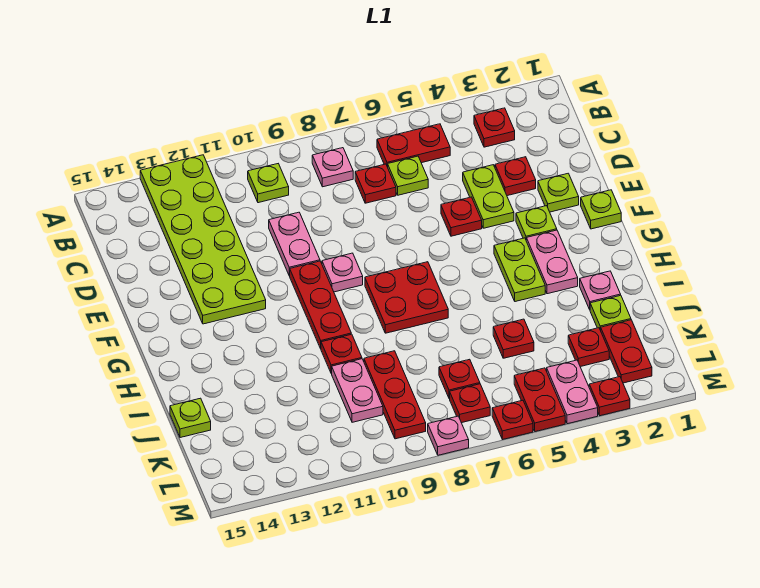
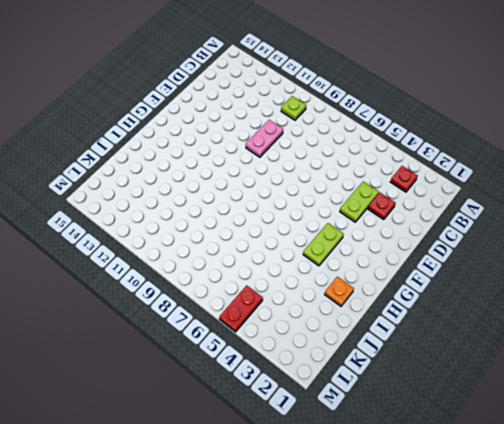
orange plate I2 level 1 -> pink plate I2 level 1
none -> lime plate A12:F13 level 1
none -> red plate B5:B6 level 1
none -> pink plate B8 level 1
none -> lime plate C6 level 1

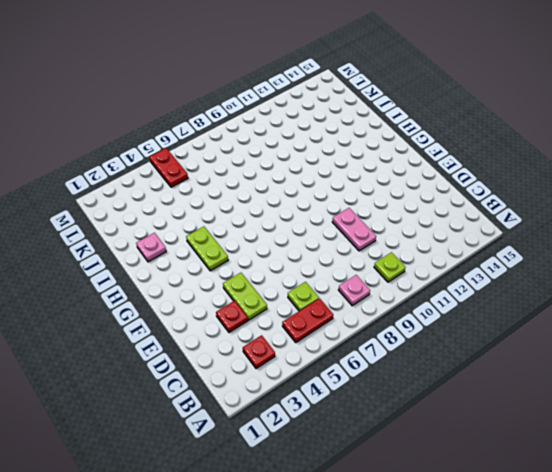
none -> lime plate A12:F13 level 1
none -> red plate C7 level 1
none -> lime plate E2 level 1
none -> red plate E5 level 1

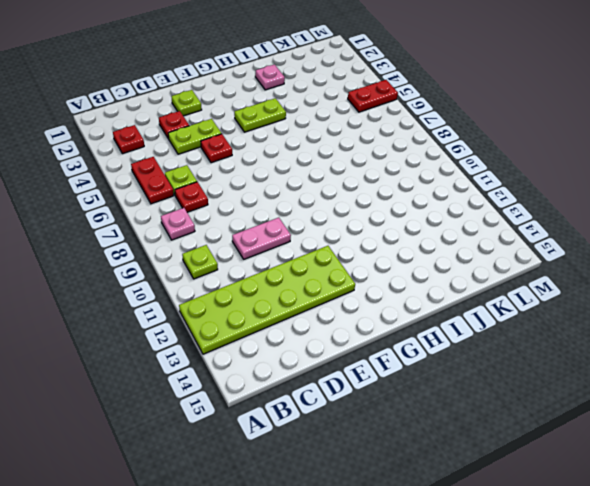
none -> lime plate F1 level 1
none -> lime plate F3 level 1
none -> pink plate F9 level 1
none -> red plate F10:H10 level 1

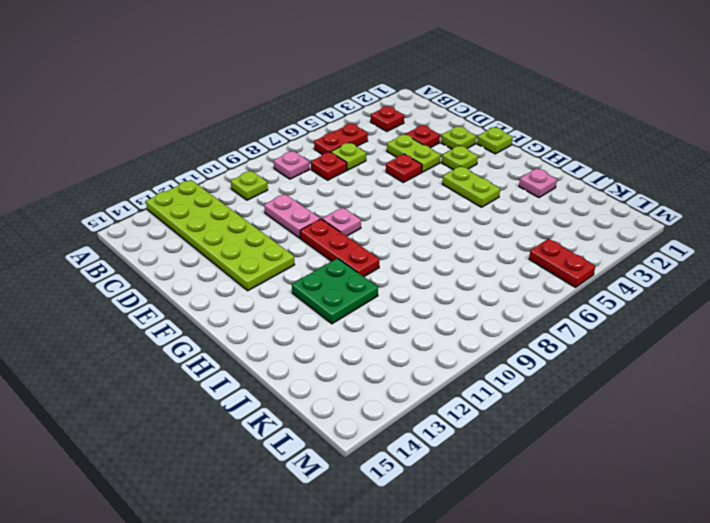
green plate H11:I12 level 1 -> none
none -> pink plate G3:H3 level 1
none -> red plate G7:H8 level 1
none -> red plate I10 level 1
none -> lime plate J2 level 1

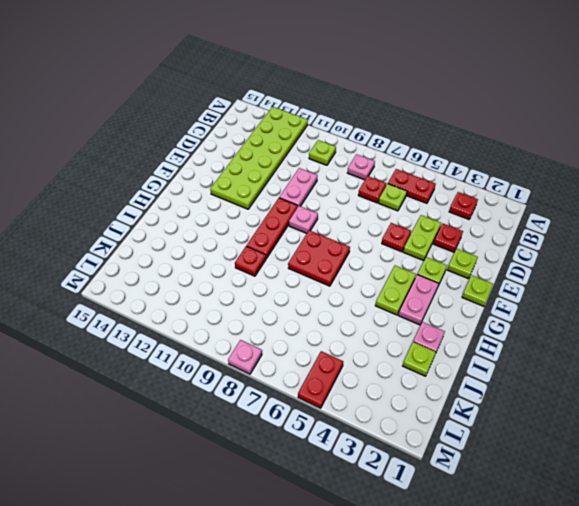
none -> red plate J5 level 1
none -> red plate J9:L9 level 1
none -> pink plate J10:K10 level 1
none -> lime plate J15 level 1

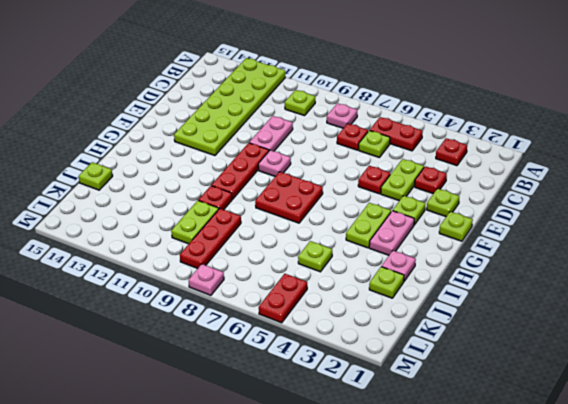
lime plate J5 level 1 -> red plate J5 level 1
lime plate J10:K10 level 1 -> pink plate J10:K10 level 1
none -> red plate K2:L2 level 1
none -> red plate K3 level 1
none -> red plate K7 level 1
none -> pink plate L4:M4 level 1

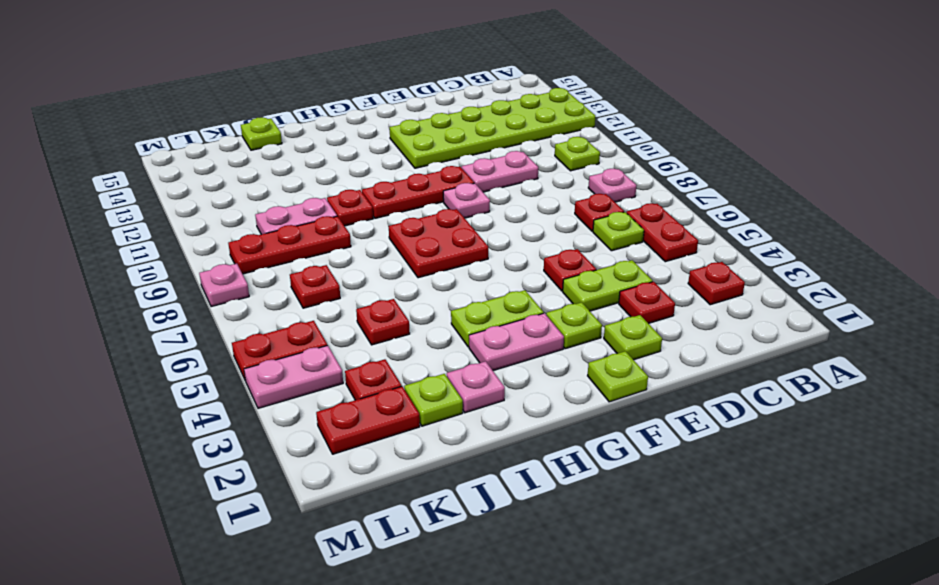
none -> red plate L7 level 1
none -> red plate M3 level 1
none -> red plate M6 level 1

